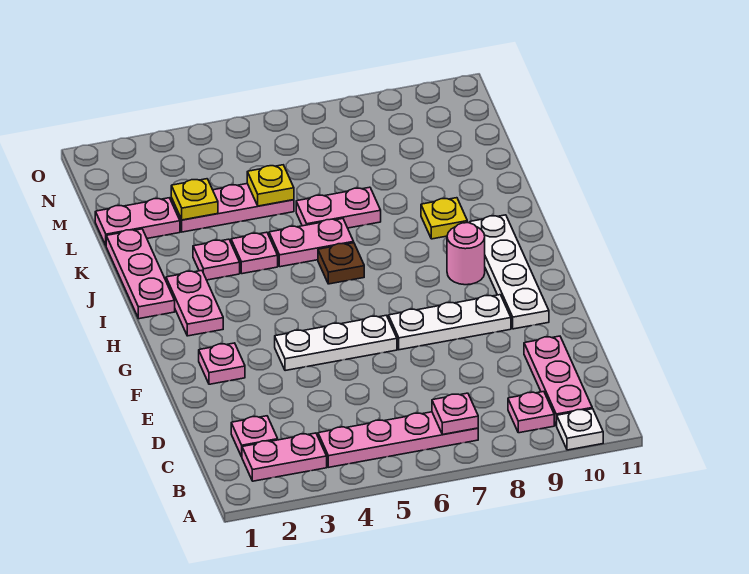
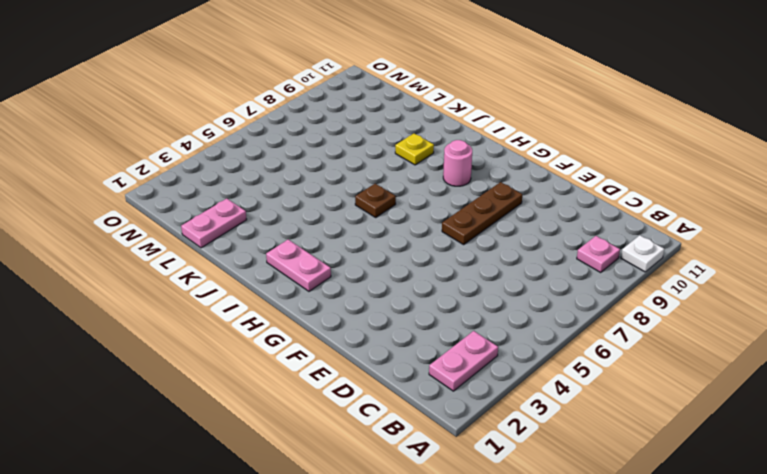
brown plate F7:F9 level 1 -> white plate F7:F9 level 1
none -> pink plate B4:B7 level 1
none -> pink plate B10:D10 level 1
none -> pink plate C2 level 1

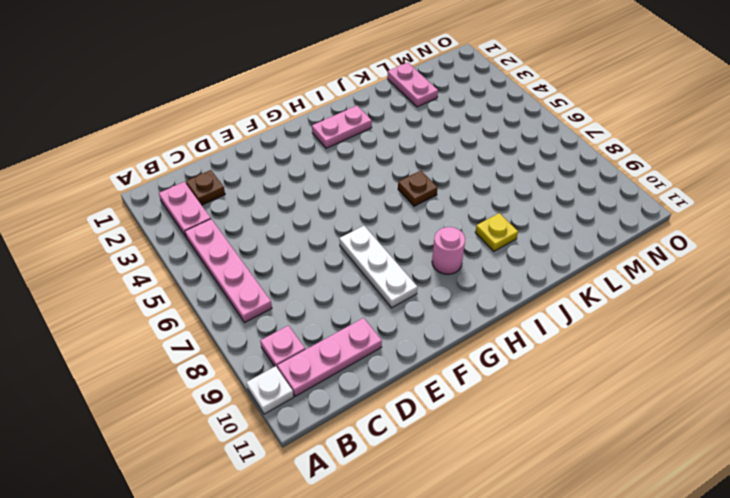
brown plate C2 level 1 -> pink plate C2 level 1
none -> pink plate F2 level 1
none -> white plate F4:F6 level 1
none -> white plate F10:I10 level 1

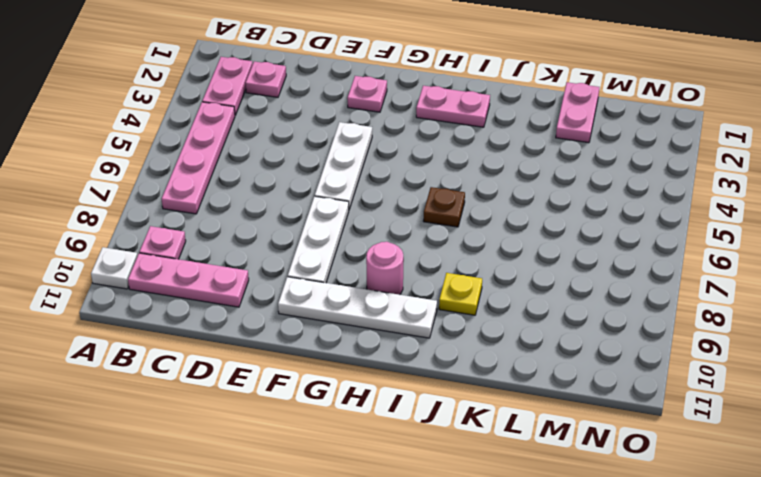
none -> pink plate I1:K1 level 1
none -> pink plate J3 level 1
none -> pink plate J4 level 1

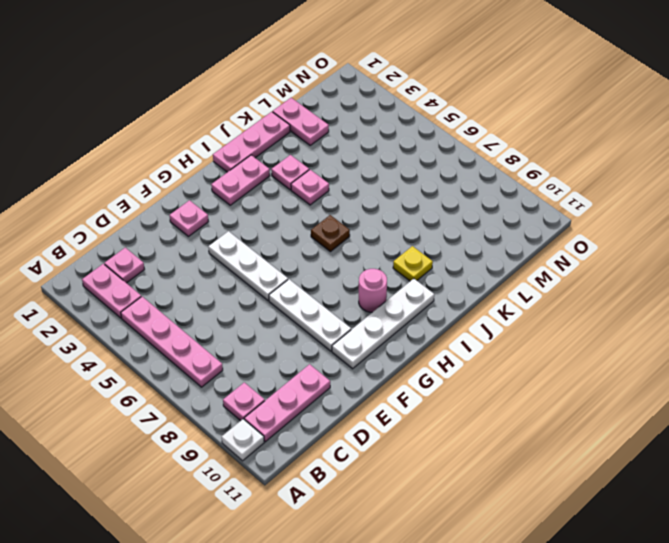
none -> pink plate J5:J6 level 1
none -> pink plate K6:K7 level 1
none -> pink plate L3:L5 level 1

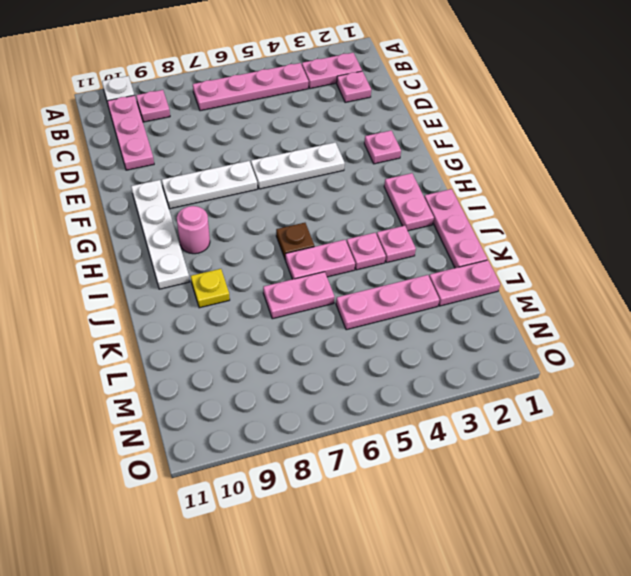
none -> pink plate B7 level 2
none -> yellow plate L3 level 2
none -> yellow plate L5 level 2

